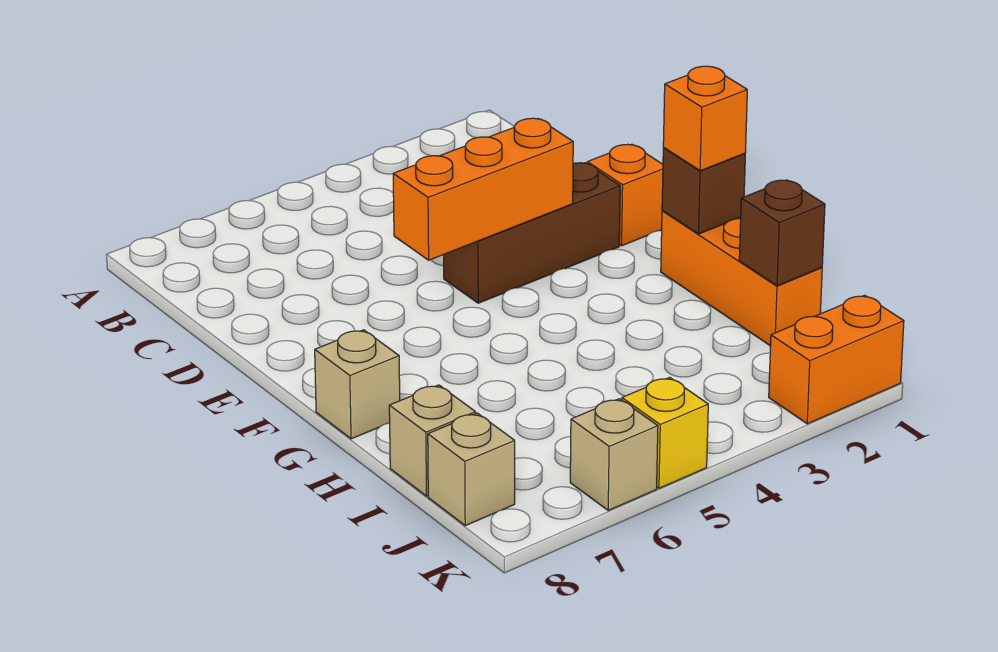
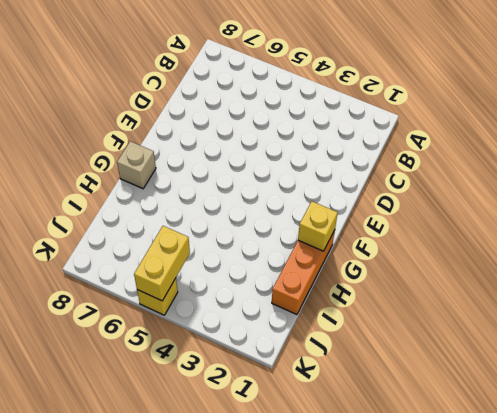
yellow brick G1 level 2 -> brown brick G1 level 2
yellow brick J5:K5 level 2 -> none
none -> orange brick E1 level 1
none -> brown brick E2:E4 level 1
none -> tan brick I8 level 1

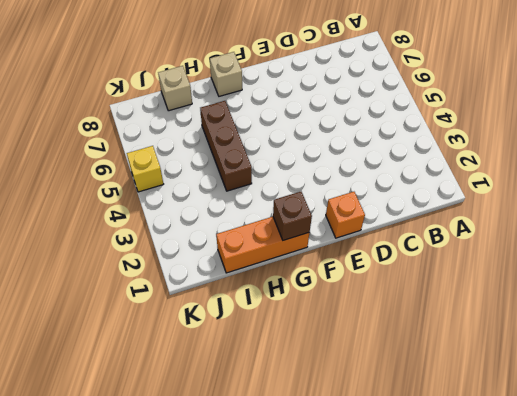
brown brick H4:H6 level 1 -> brown brick E2:E4 level 1
none -> tan brick J8 level 1
none -> orange brick K1:K2 level 1
none -> tan brick K6 level 1

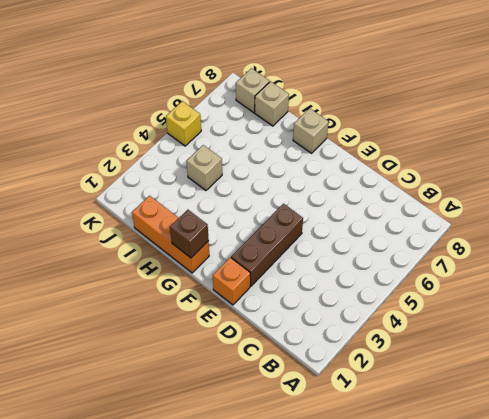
tan brick I4 level 1 -> tan brick K6 level 1
none -> orange brick K1:K2 level 1
none -> orange brick E3:E5 level 2
none -> brown brick I1 level 2

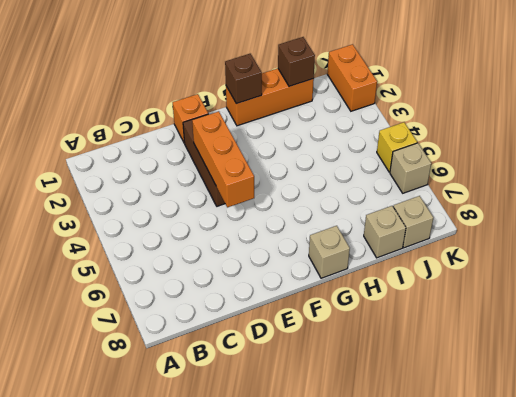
none -> orange brick G1 level 3

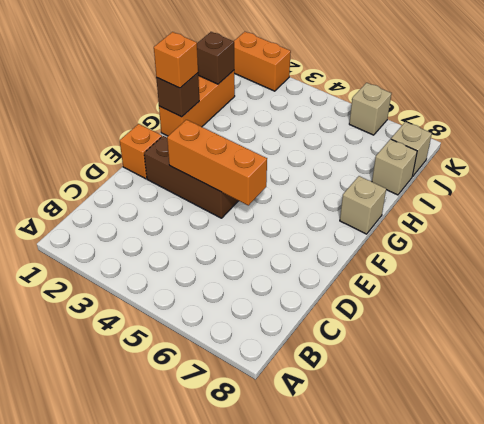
none -> yellow brick K5 level 1

